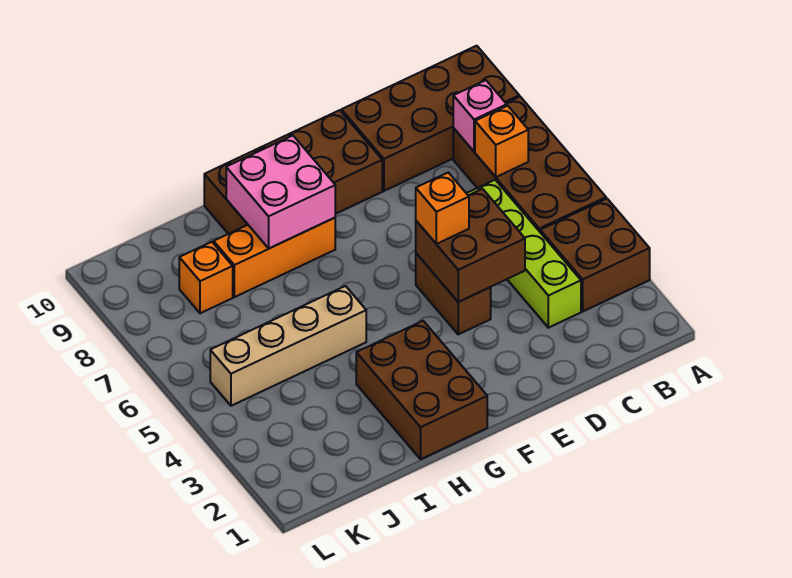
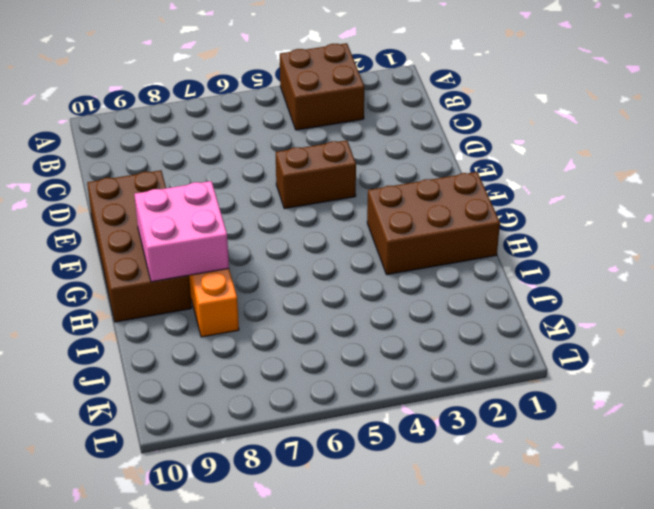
none -> brown brick A5:B8 level 1
none -> brown brick A9:D10 level 1
none -> lime brick C3:C6 level 1

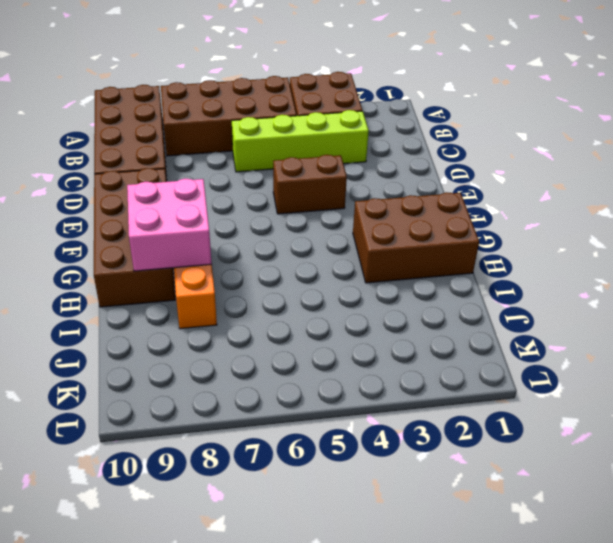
none -> tan brick H5:K5 level 1
none -> orange brick J8 level 1
none -> orange brick B7 level 2

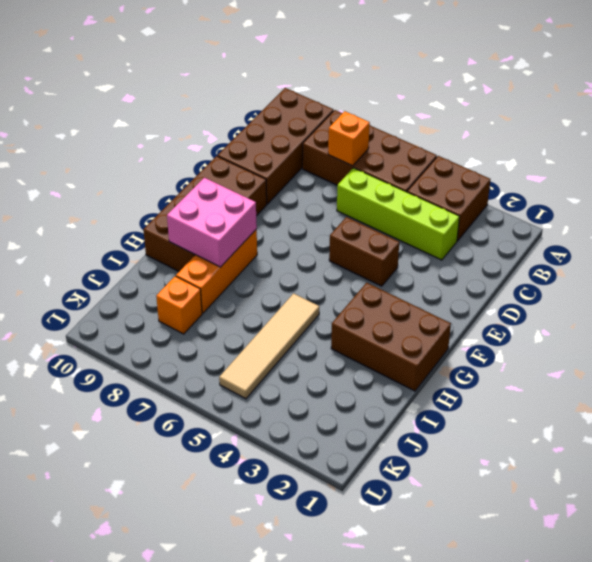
tan tile H5:K5 level 1 -> tan brick H5:K5 level 1
none -> pink brick B8 level 2
none -> brown brick D4:E5 level 2
none -> orange brick E5 level 3

